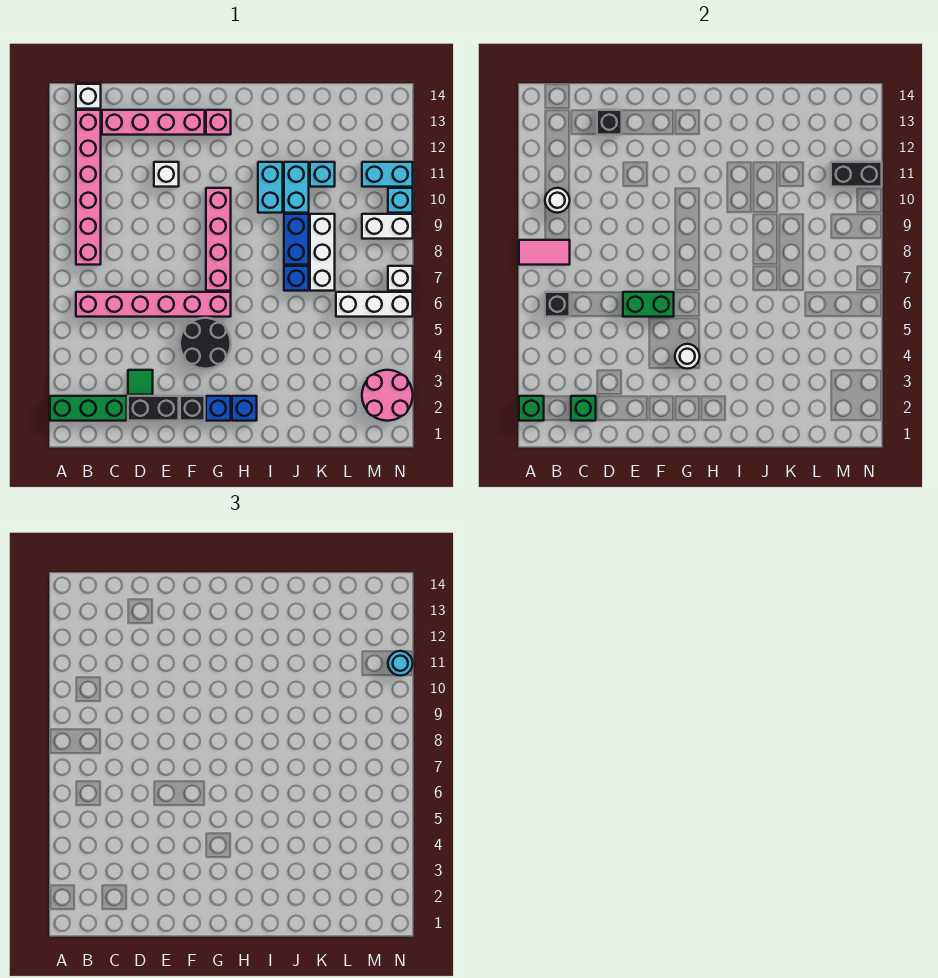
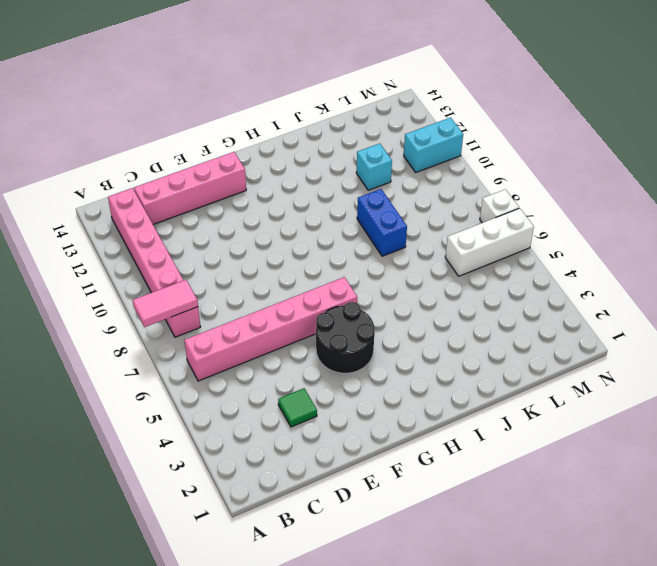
none -> green brick A2:C2 level 1
none -> white brick B14 level 1
none -> black brick D2:E2 level 1
none -> white brick E11 level 1

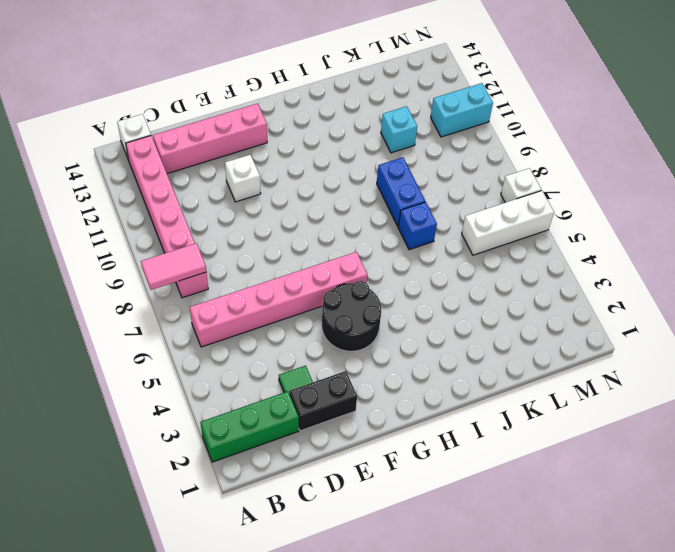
none -> black brick F2 level 1
none -> blue brick G2 level 1
none -> pink brick G7:G10 level 1
none -> pink brick G13 level 1

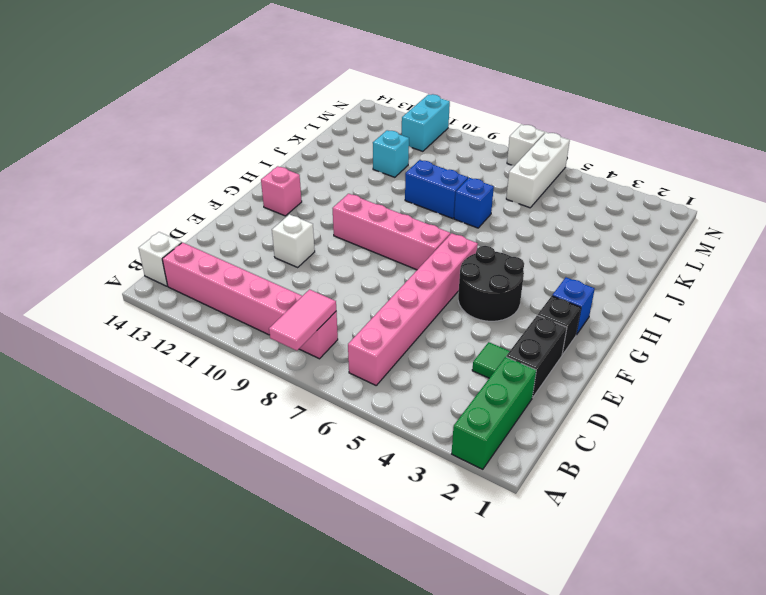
none -> pink brick C13:F13 level 1
none -> blue brick H2 level 1
none -> cyan brick I10:I11 level 1
none -> cyan brick J10:J11 level 1

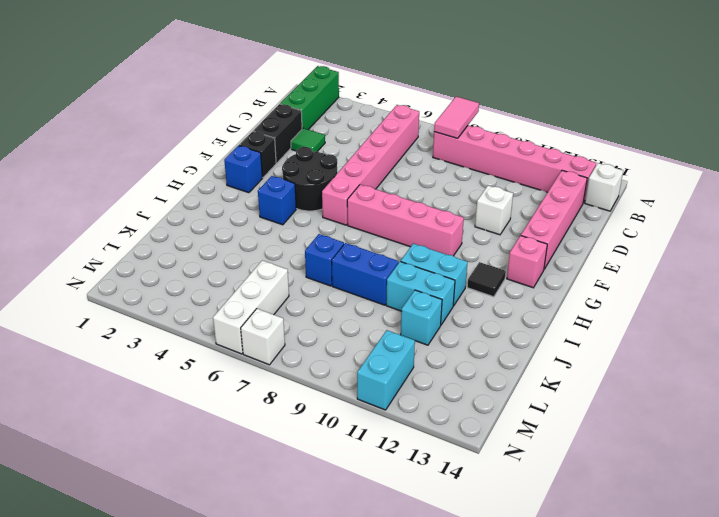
blue brick H4 level 1 -> blue brick H2 level 1
black tile H12 level 1 -> none
none -> white brick K7:K9 level 1
none -> pink round brick M2:N3 level 1
none -> white brick M9:N9 level 1
none -> cyan brick N10 level 1

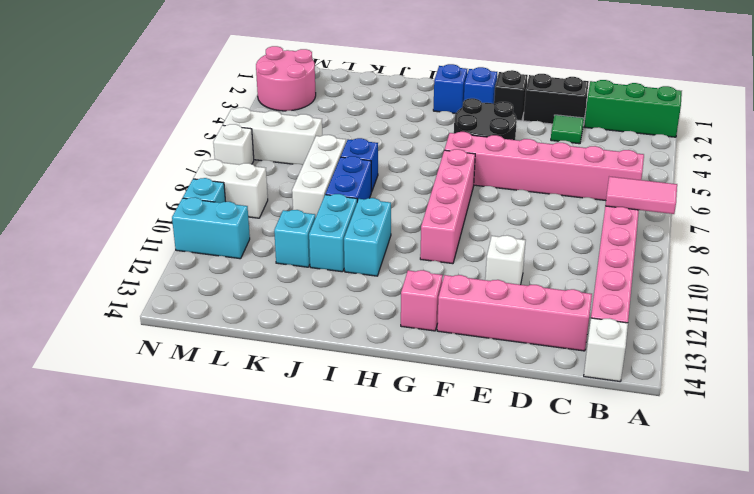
none -> green brick A2 level 2
none -> black brick B6 level 2
none -> white round brick B10 level 2
none -> green brick C2 level 2

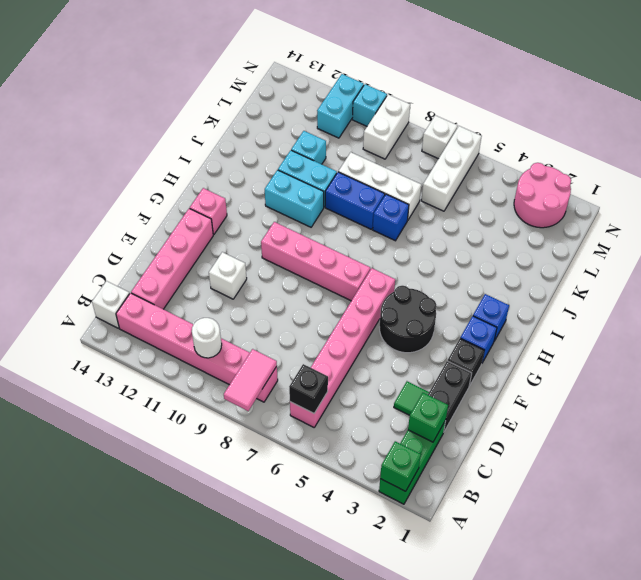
none -> black brick D13 level 2
none -> green brick E6:F6 level 2
none -> white round brick G4 level 2
none -> black brick M11:N11 level 2

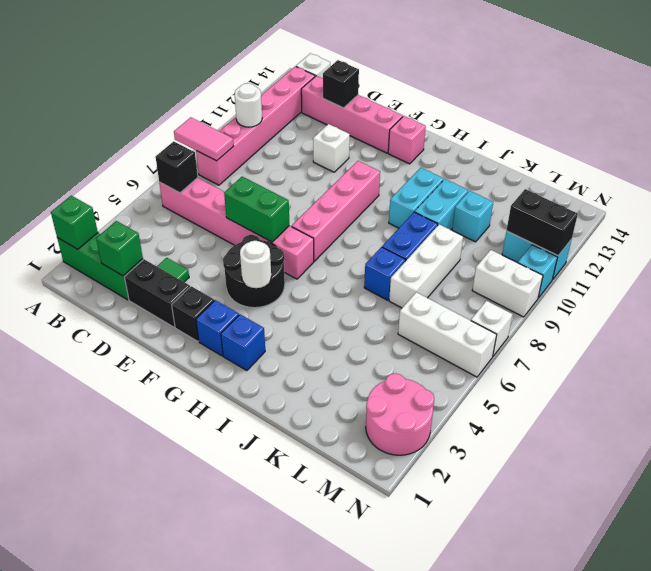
none -> cyan round brick N11 level 3

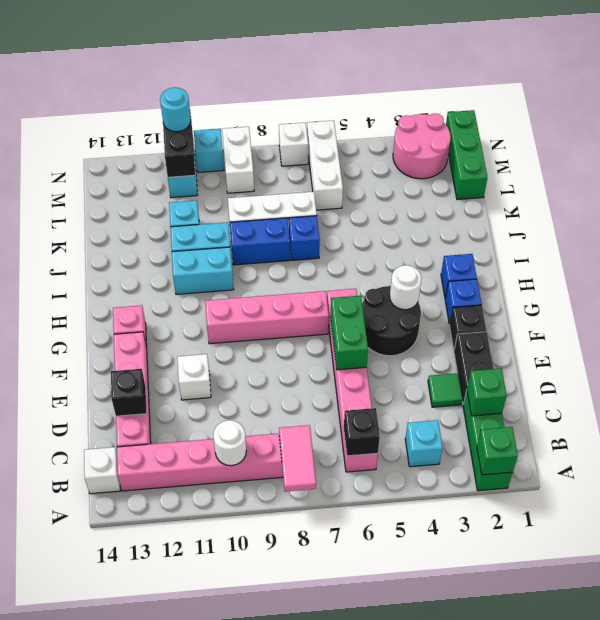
cyan brick B4 level 1 -> none
green brick L1:N1 level 1 -> none

